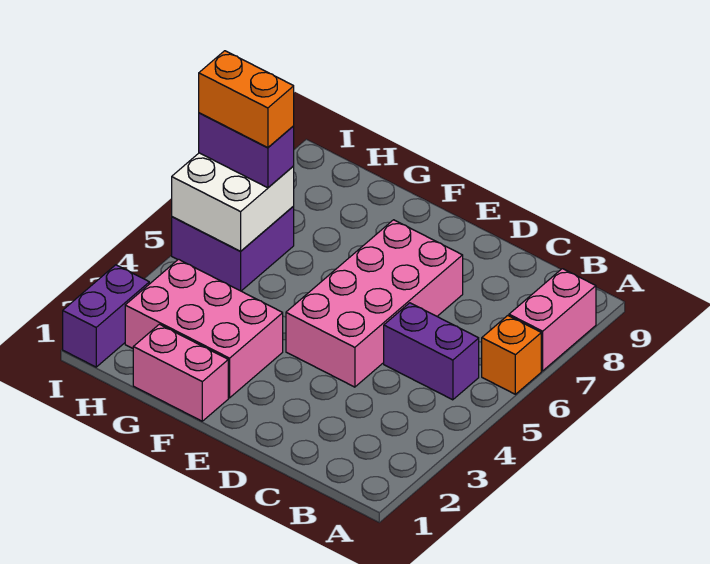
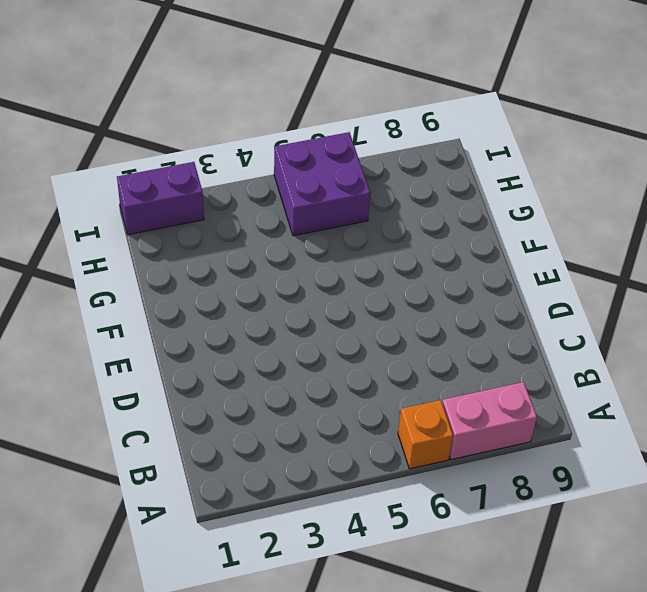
none -> purple brick B5:C5 level 1
none -> pink brick D4:E7 level 1

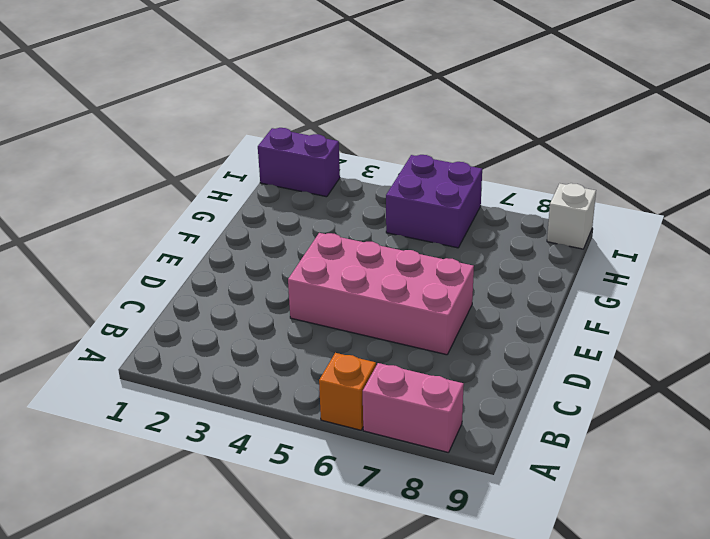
white brick I9 level 1 -> none
none -> purple brick B5:C5 level 1
none -> pink brick F1:G1 level 1

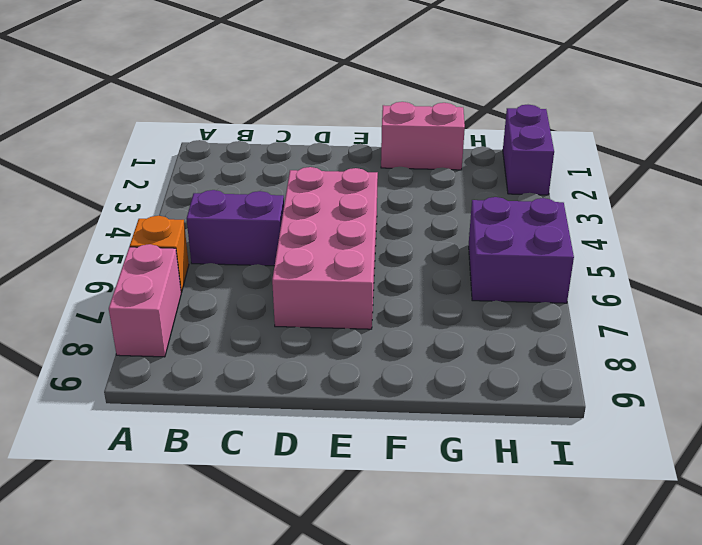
none -> pink brick F2:H3 level 1
none -> white brick H5:I6 level 2

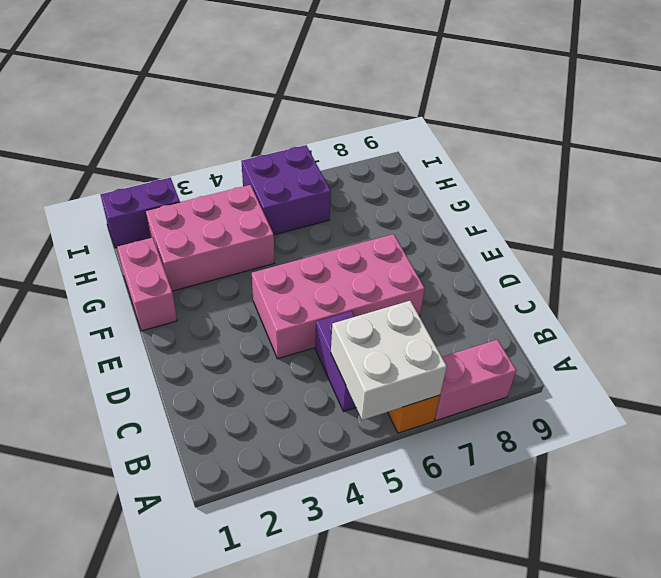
white brick A5:B6 level 2 -> white brick H5:I6 level 2
pink brick G2:H4 level 1 -> pink brick F2:H3 level 1
none -> purple brick H6:I6 level 3
none -> orange brick H6:I6 level 4

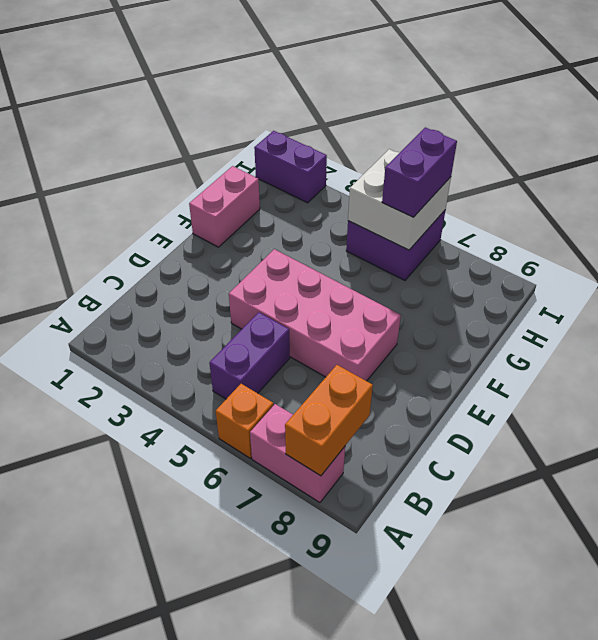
orange brick A8:B8 level 2 -> orange brick H6:I6 level 4
none -> pink brick F2:H3 level 1

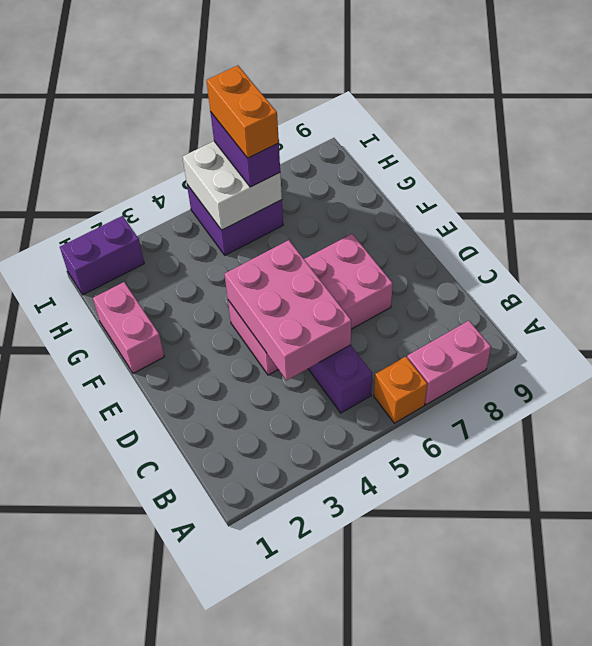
pink brick C4:E5 level 2 -> pink brick F2:H3 level 1

